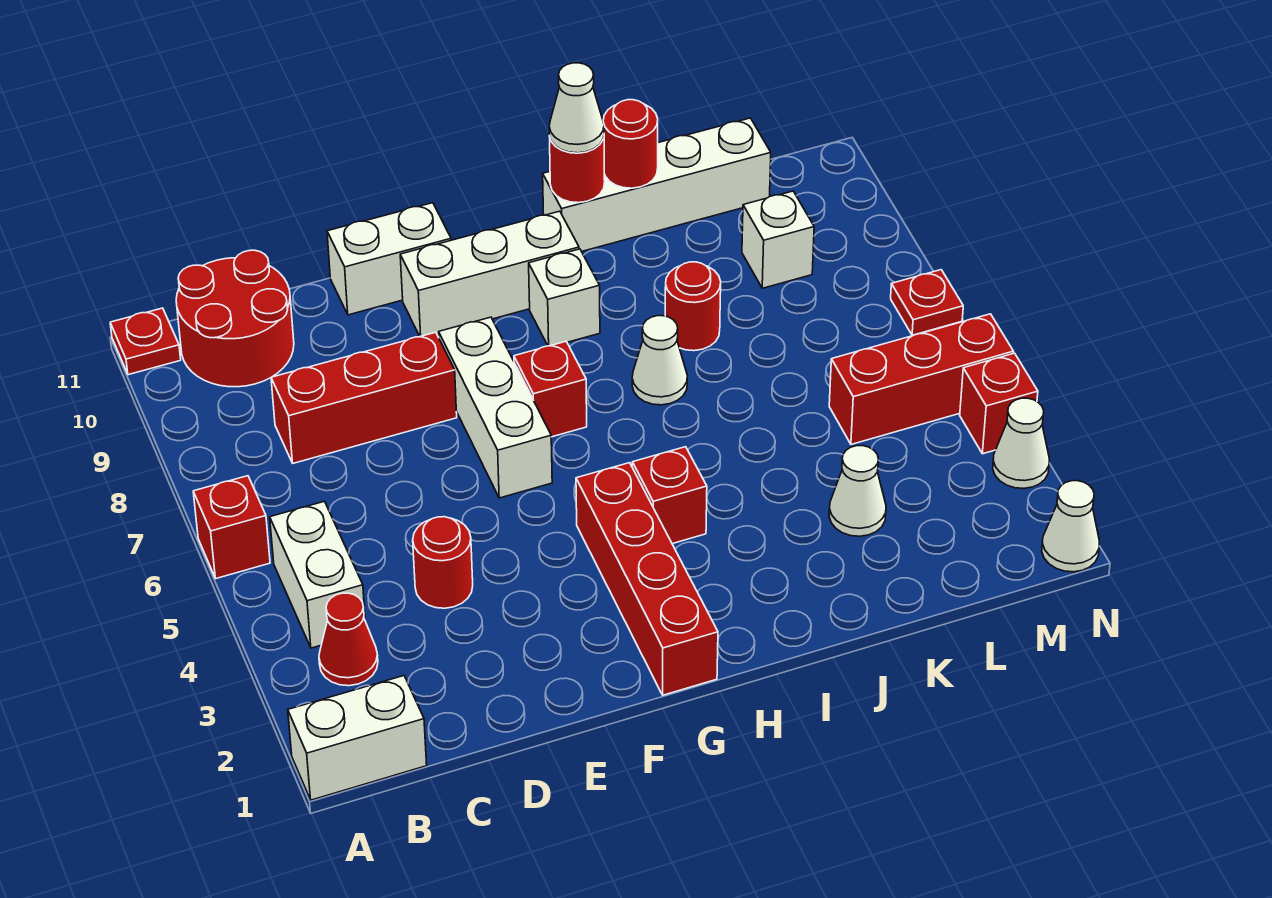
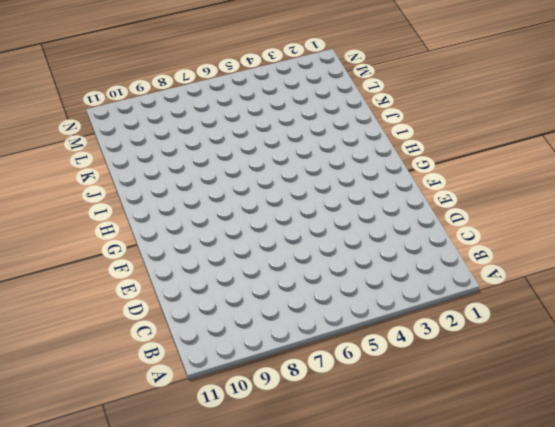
none -> white brick A1:B1 level 1
none -> red brick A6 level 1
none -> red plate A11 level 1

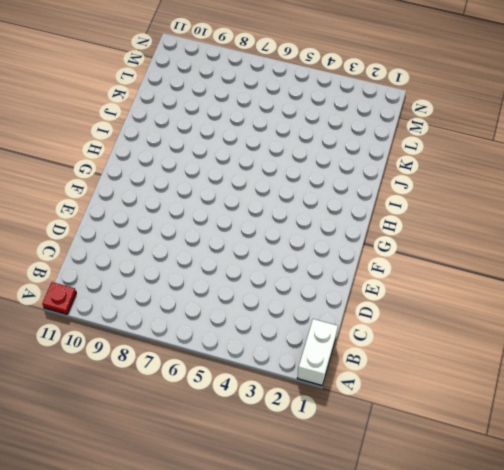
none -> red brick A6 level 1
none -> red cone B3 level 1
none -> white brick B4:B5 level 1

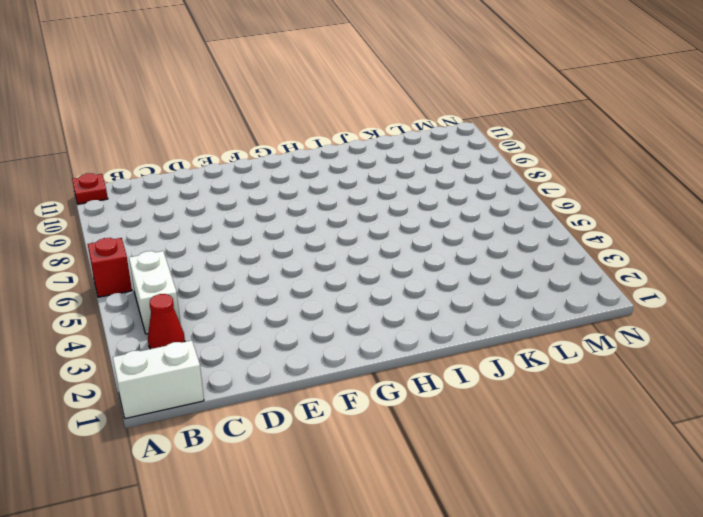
none -> red round brick B10:C11 level 1
none -> red brick C8:E8 level 1
none -> red round brick D4 level 1

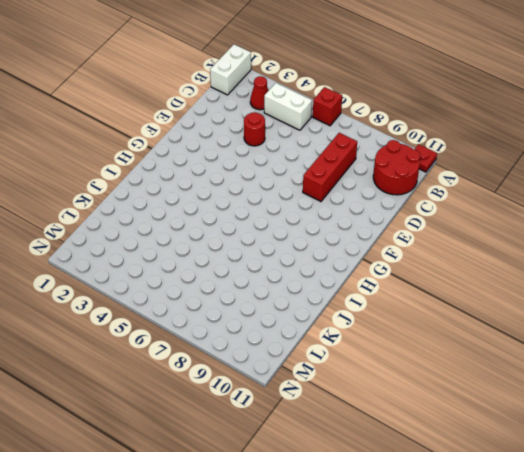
none -> white brick E11:F11 level 1
none -> white brick F6:F8 level 1
none -> white brick F10:H10 level 1

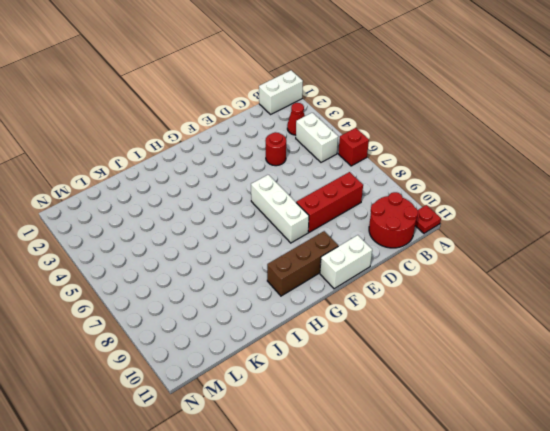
brown brick F10:H10 level 1 -> white brick F10:H10 level 1
none -> red brick G1:G4 level 1
none -> red brick G7 level 1
none -> red brick H4 level 1

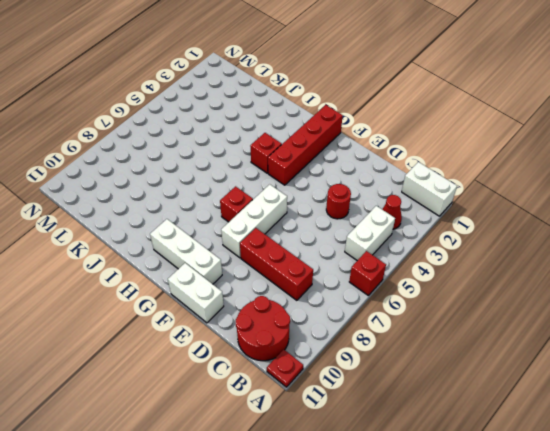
none -> white brick H9 level 1
none -> white cone I7 level 1
none -> white brick I11:L11 level 1

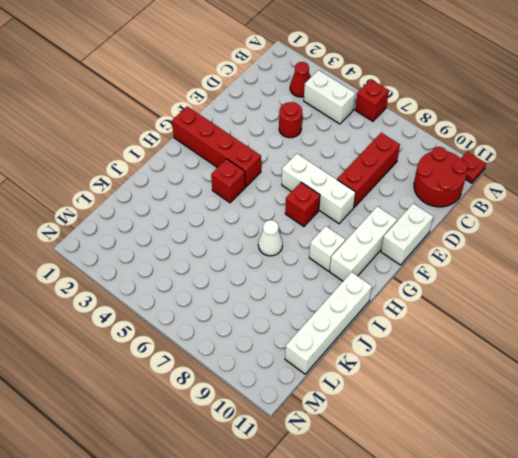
none -> white brick A1:B1 level 1
none -> red round brick J8 level 1
none -> white cone K3 level 1

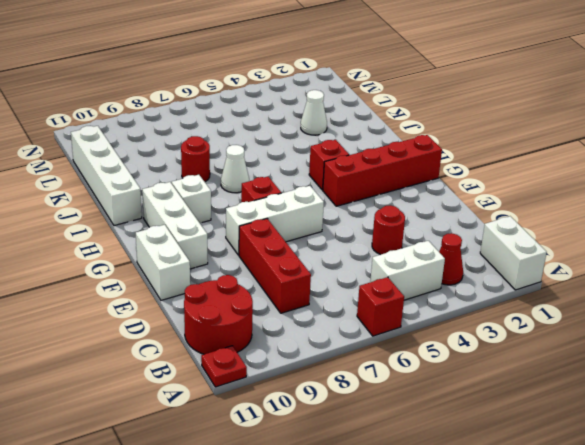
none -> red brick L5:N5 level 1
none -> white brick L9 level 1
none -> white cone N1 level 1

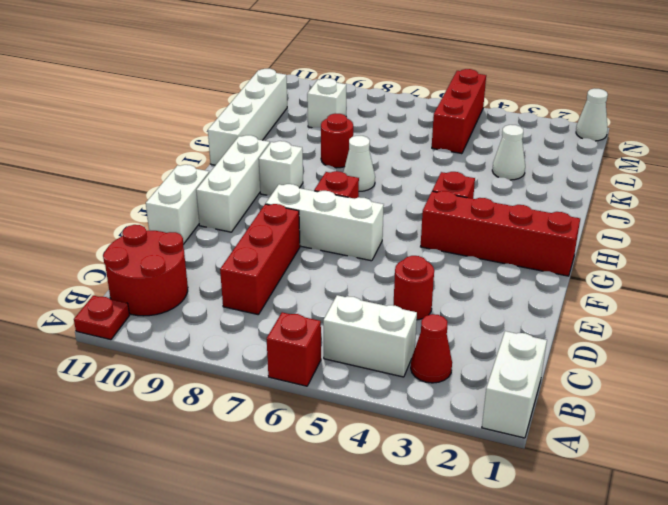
none -> white cone N3 level 1
none -> red brick N4 level 1
none -> red plate N7 level 1

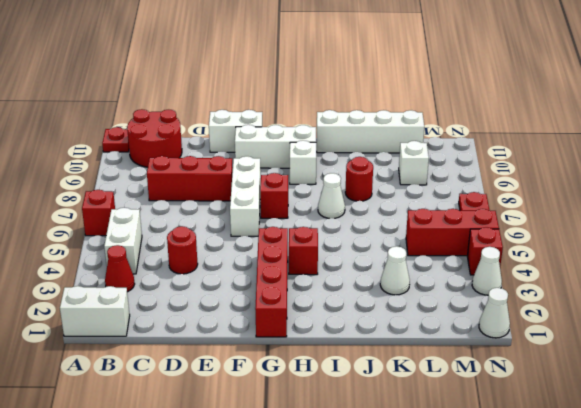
none -> red round brick I11 level 2
none -> red round brick J11 level 2
none -> white cone I11 level 3

